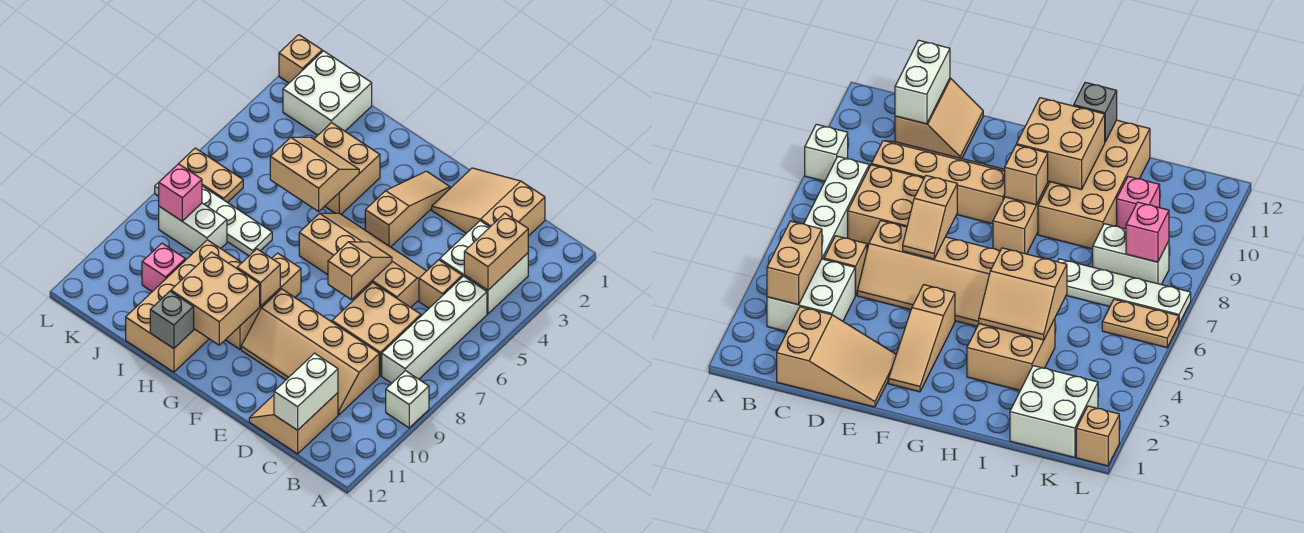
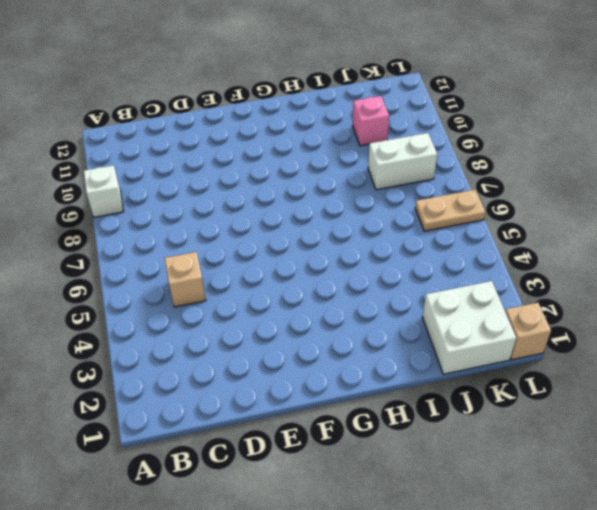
none -> white brick B3:C4 level 1
none -> white brick B5:B8 level 1
none -> tan slope C1:E2 level 1 top C

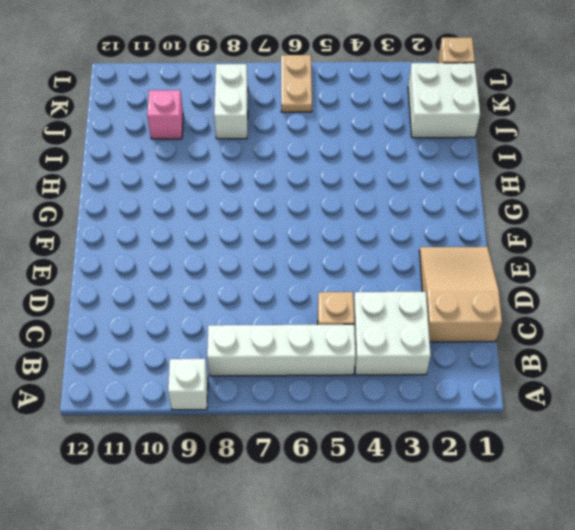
none -> tan brick C7:D8 level 1
none -> tan slope C9:F10 level 1 top 9
none -> tan slope C11:D12 level 1 top C

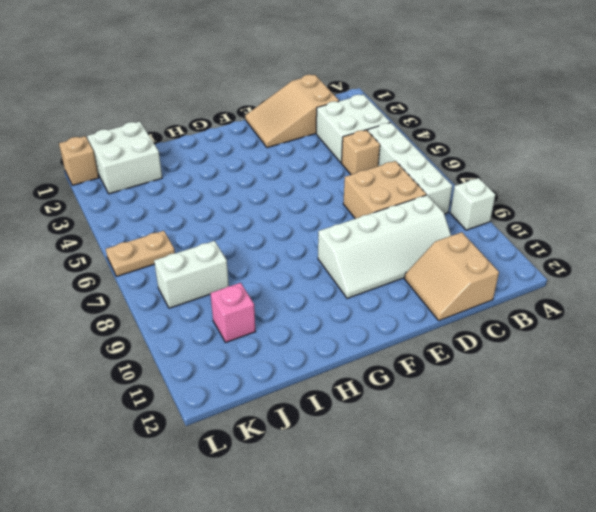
white slope C9:F10 level 1 top 9 -> tan slope C9:F10 level 1 top 9
none -> tan slope D5:G6 level 1 top 6
none -> tan slope F2:F4 level 1 top 4
none -> tan brick G8:G10 level 1

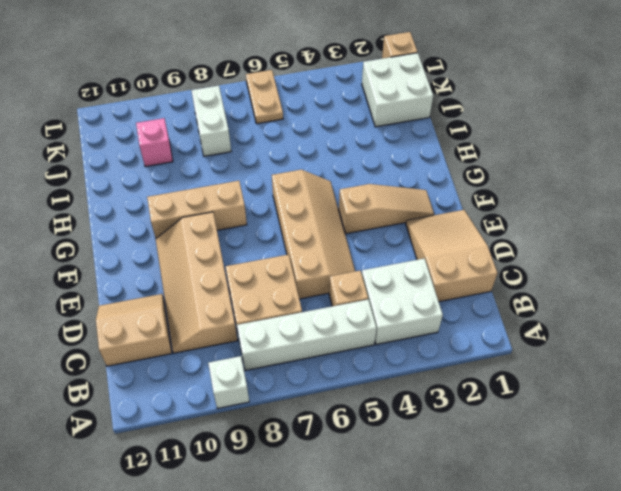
none -> tan brick H3:I4 level 1
none -> tan brick H9:I12 level 1
none -> white plate I7:L7 level 1

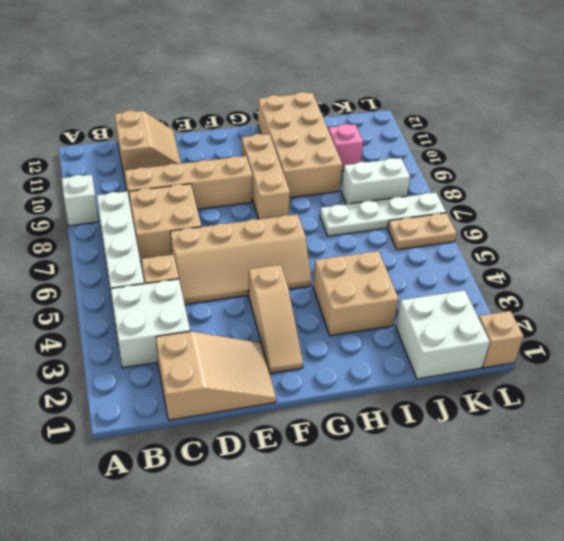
none -> tan brick B3:B4 level 2
none -> white brick C11:C12 level 2
none -> tan slope E6:E7 level 2 top 7

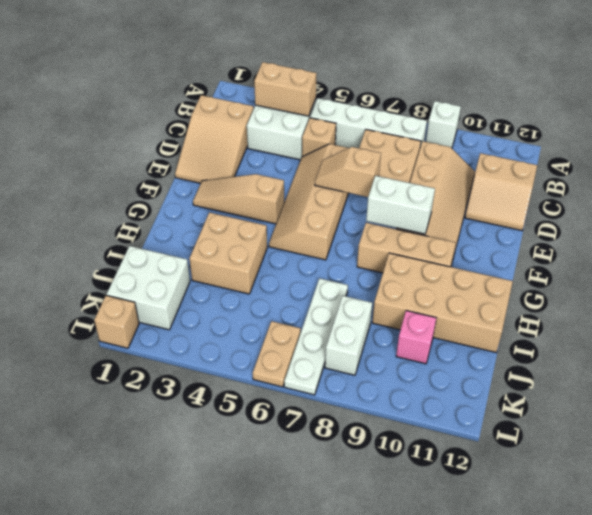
white brick F8:F9 level 2 -> white brick C11:C12 level 2
none -> tan brick G9 level 2
none -> tan brick G10:H11 level 2
none -> tan slope H4:I5 level 2 top 5

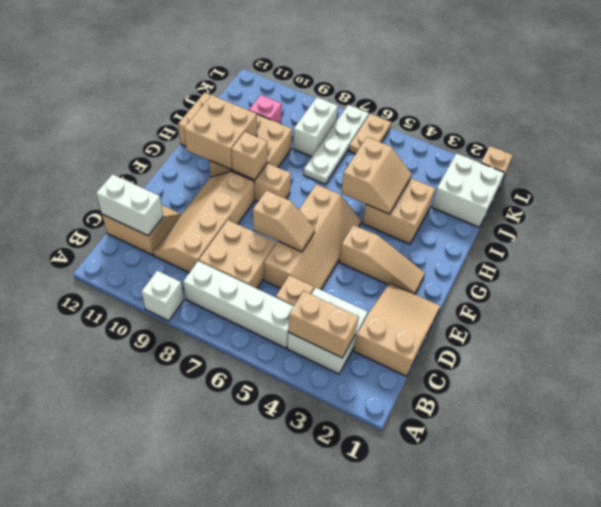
none -> grey brick H12 level 2
none -> pink brick K8 level 2

